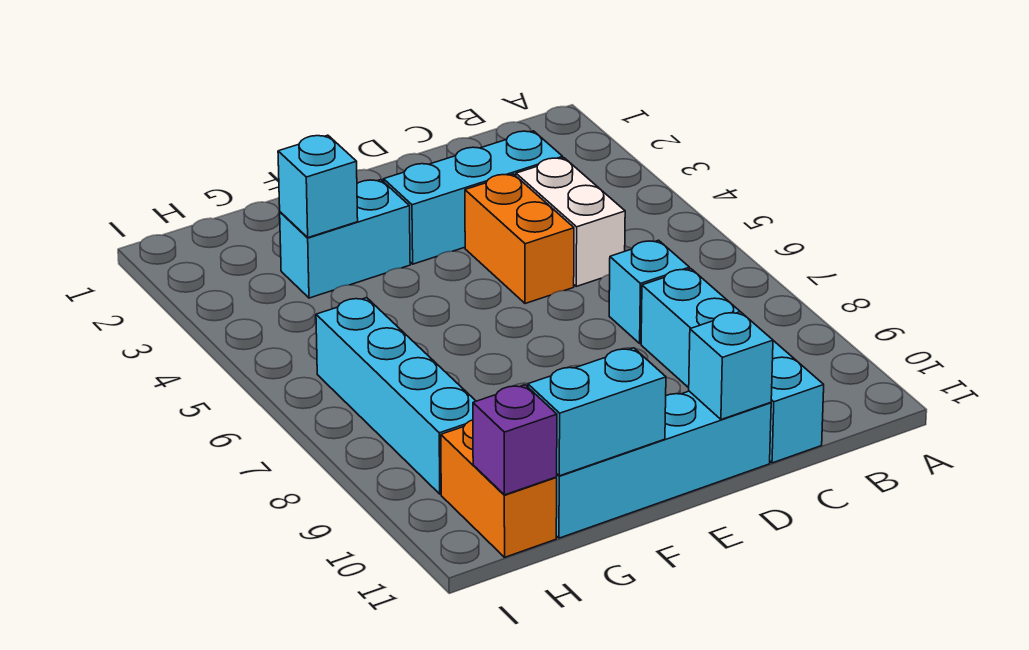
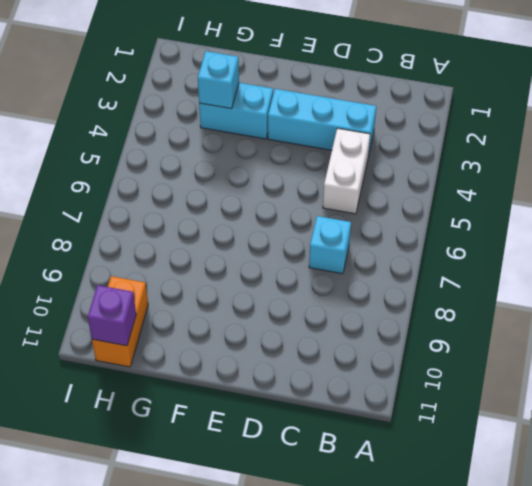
none -> cyan brick C8:C11 level 1
none -> orange brick D4:D5 level 1
none -> cyan brick D11:G11 level 1

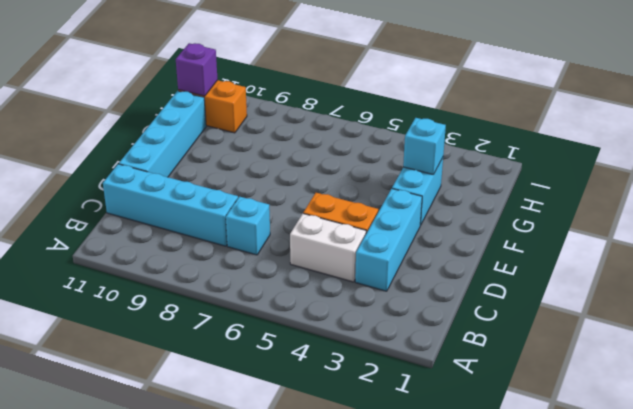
none -> cyan brick H6:H9 level 1
none -> cyan brick D11 level 2
none -> cyan brick F11:G11 level 2

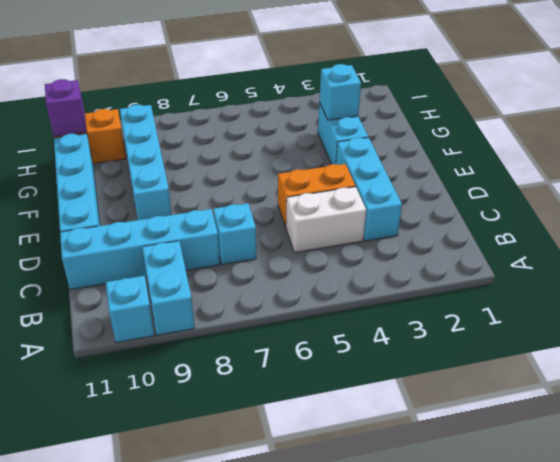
cyan brick A9:B9 level 1 -> cyan brick F11:G11 level 2
cyan brick A10 level 1 -> cyan brick D11 level 2
cyan brick E9:H9 level 1 -> cyan brick H6:H9 level 1

